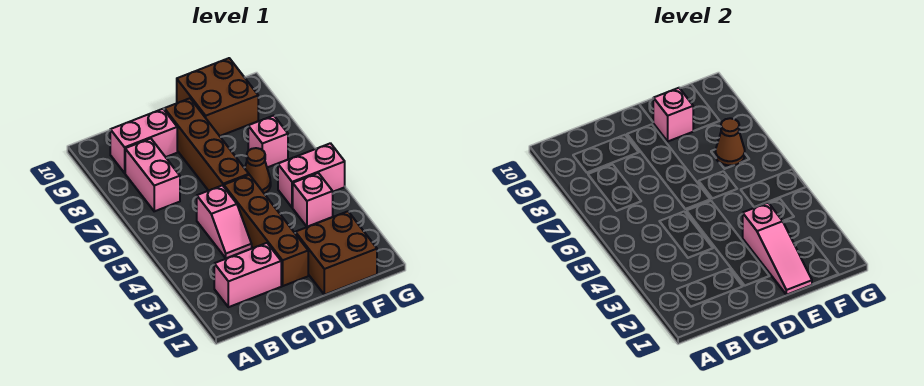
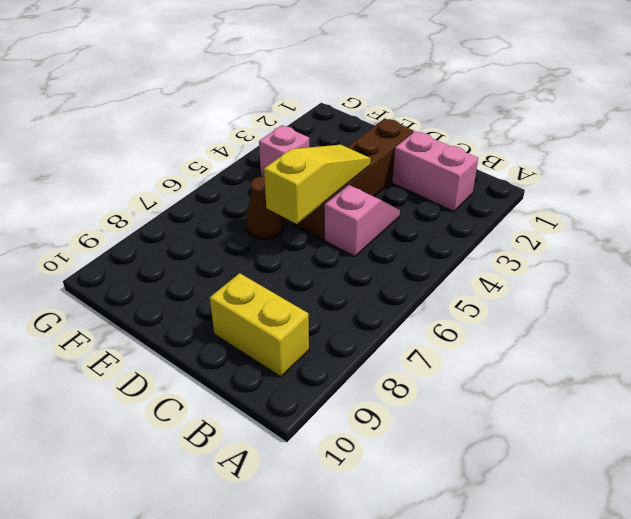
yellow brick B9:C9 level 1 -> pink brick B9:C9 level 1
yellow slope D4:D6 level 2 top 6 -> none
none -> pink brick B7:B8 level 1
none -> brown brick D6:D9 level 1
none -> brown brick E1:F2 level 1

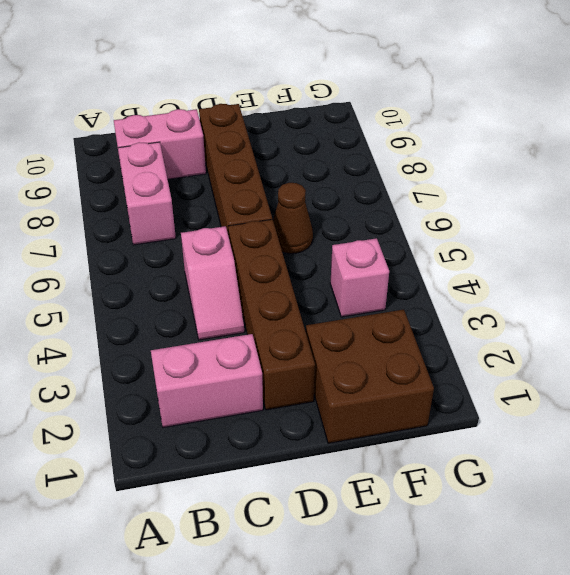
none -> brown brick E9:F10 level 1
none -> pink brick F5:G5 level 1
none -> pink brick F7 level 1

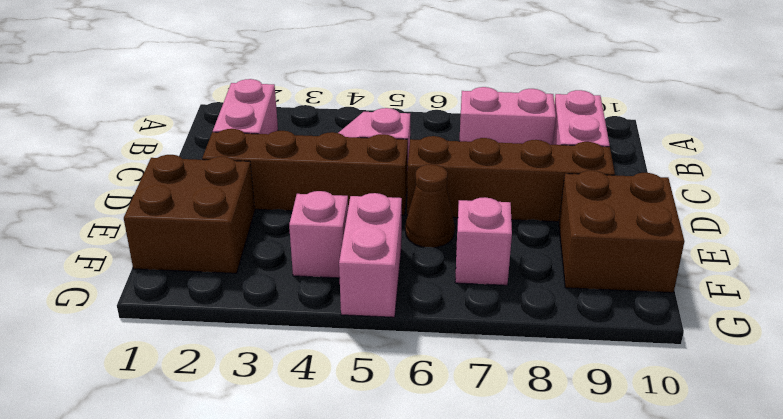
none -> pink slope E1:E3 level 2 top 3
none -> pink brick E9 level 2
none -> brown cone F7 level 2

